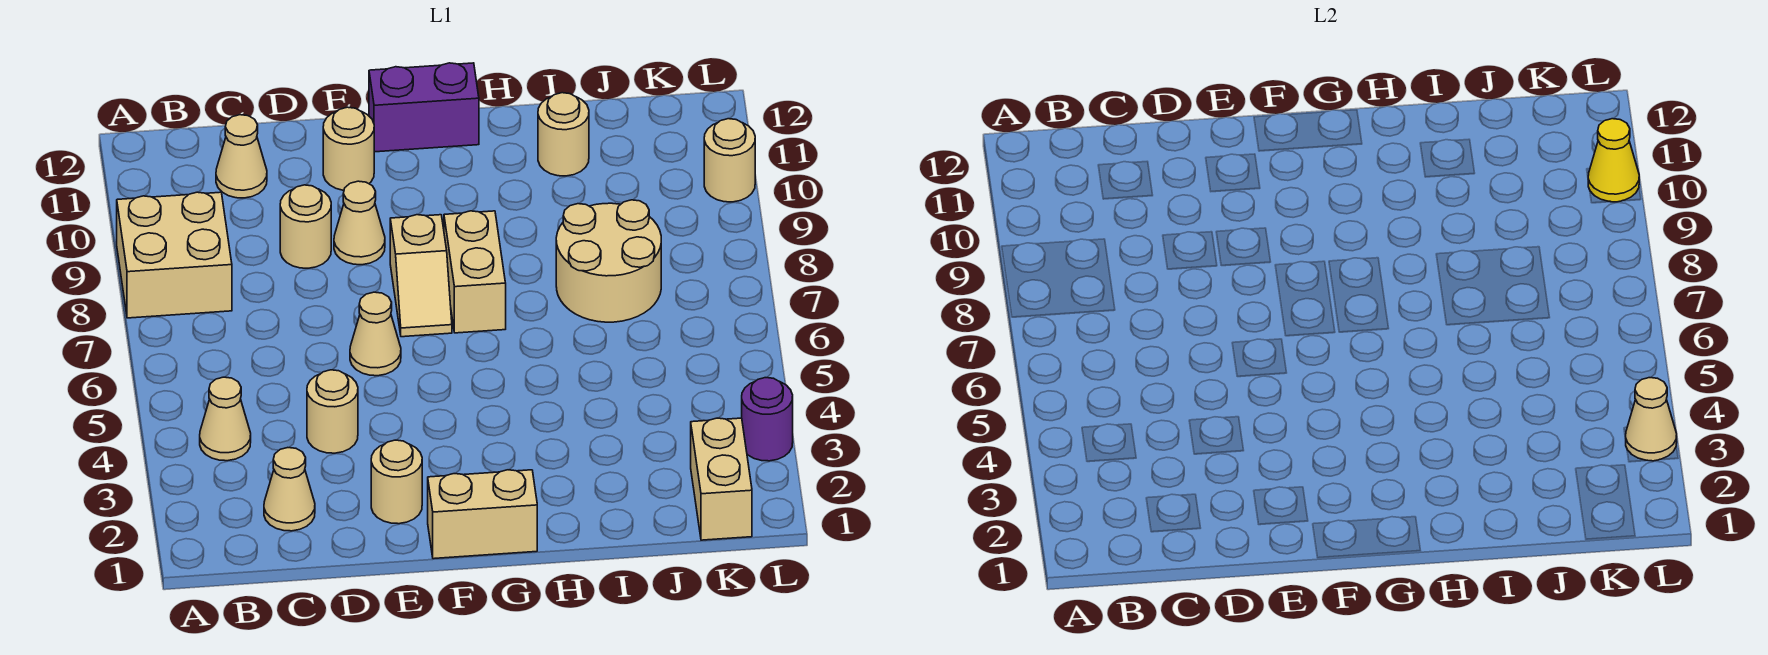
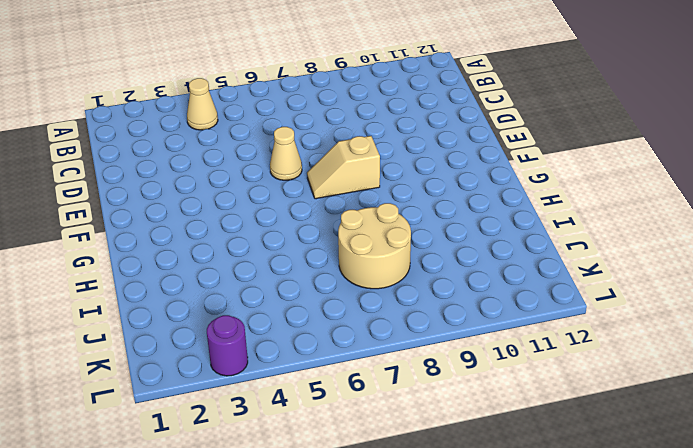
none -> tan brick A8:B9 level 1
none -> tan cone C2 level 1
none -> tan cone C11 level 1

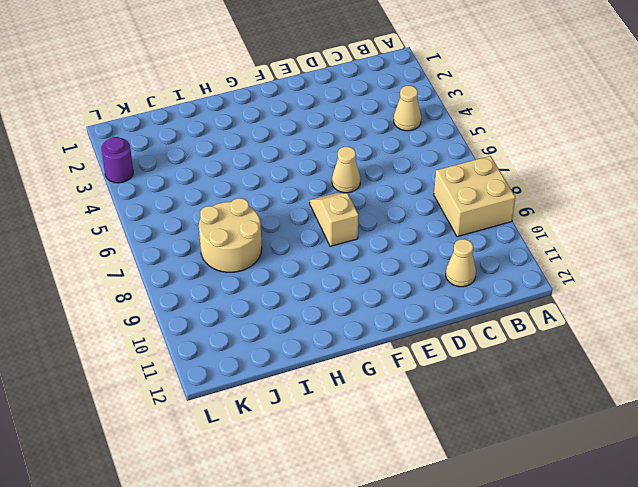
none -> tan cone C2 level 1
none -> tan round brick D4 level 1
none -> tan round brick D9 level 1

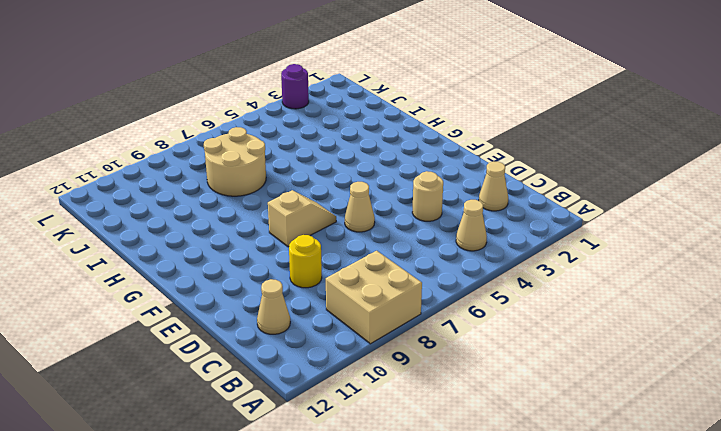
yellow round brick D9 level 1 -> tan round brick D9 level 1
none -> tan round brick E2 level 1
none -> tan cone E9 level 1
none -> tan round brick E11 level 1

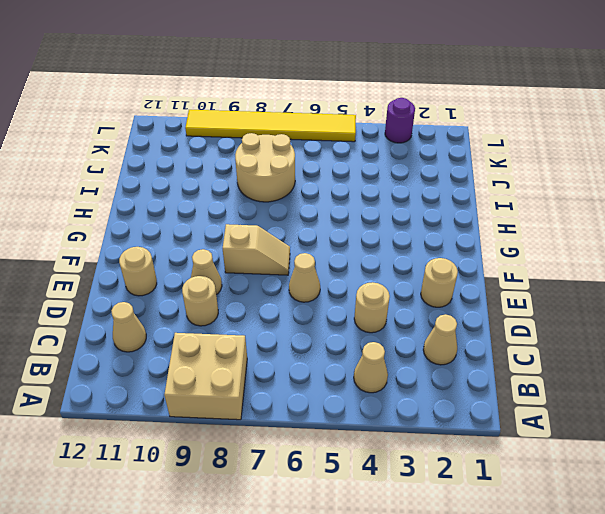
yellow tile L5:L10 level 1 -> tan round brick L10 level 1
none -> tan brick F1:G1 level 1
none -> purple brick F12:G12 level 1
none -> tan brick G7:G8 level 1

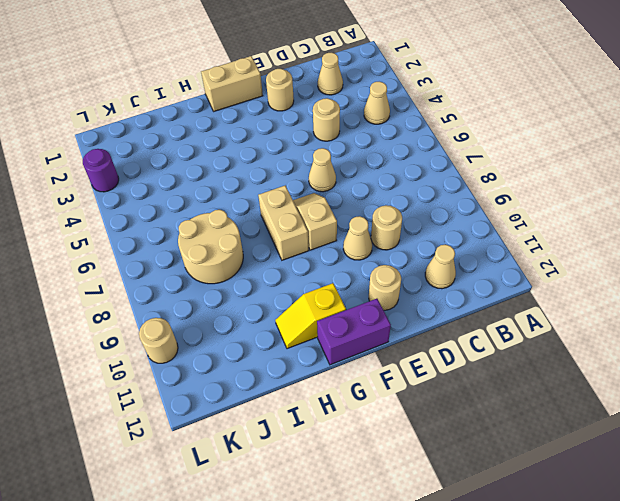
yellow slope G11:H11 level 1 top G -> none
none -> tan brick A8:B9 level 1
none -> tan round brick I11 level 1
none -> tan brick K1:K2 level 1

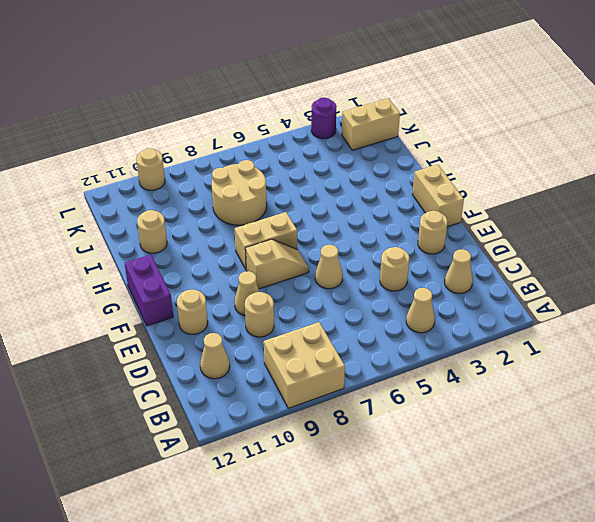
none -> tan cone L3 level 2
none -> yellow cone L10 level 2

